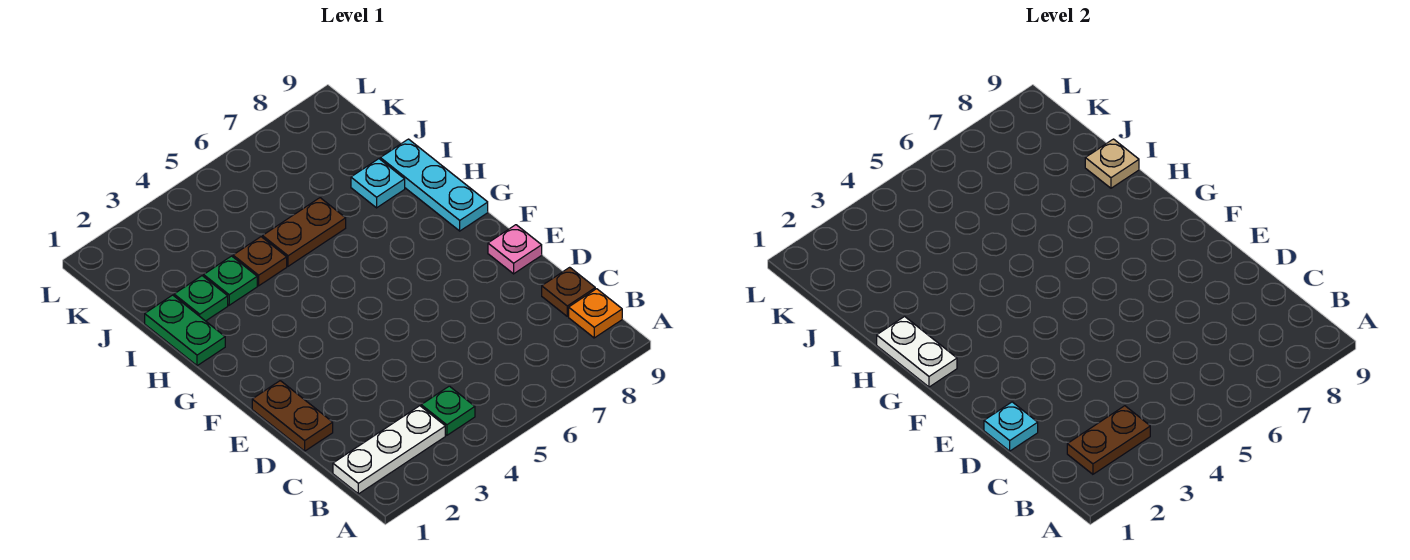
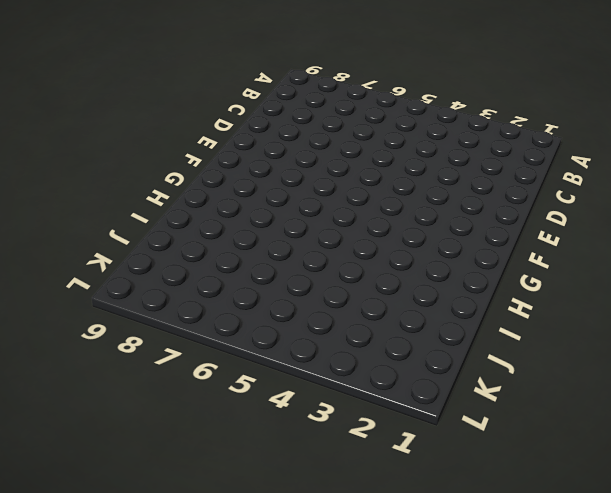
none -> white plate B1:B3 level 1
none -> green plate B4 level 1
none -> orange plate B9 level 1

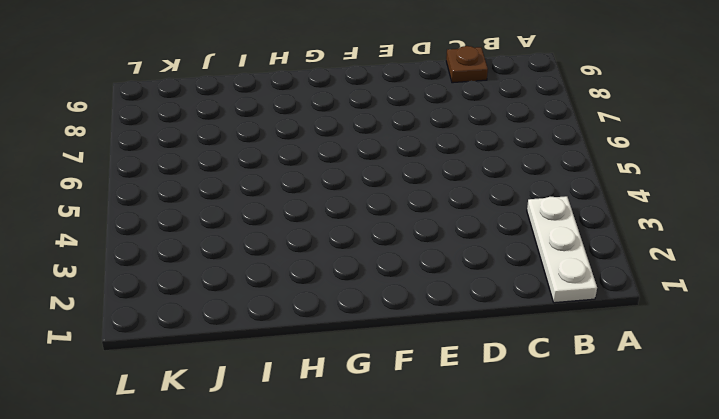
none -> green plate B4 level 1
none -> orange plate B9 level 1
none -> brown plate D1:E1 level 1

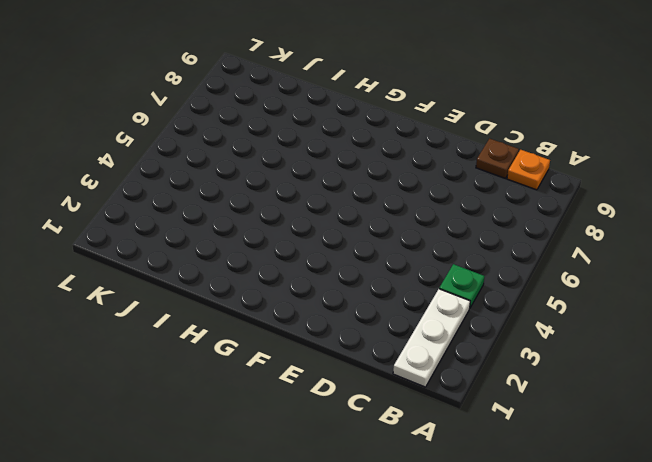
none -> brown plate D1:E1 level 1
none -> pink plate E9 level 1
none -> cyan plate G9:I9 level 1

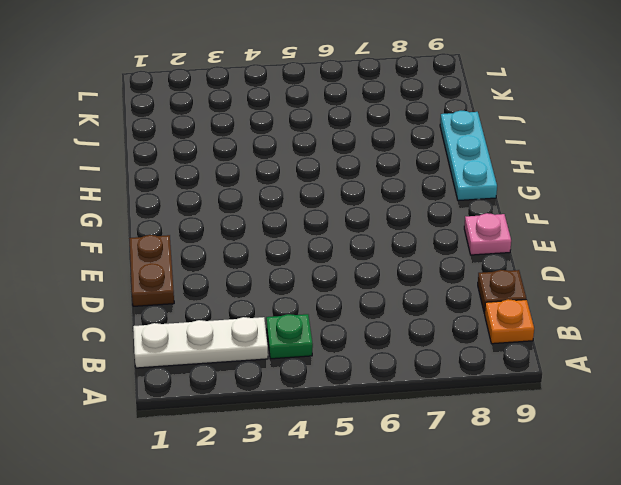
none -> green plate H1:I1 level 1
none -> green plate I2 level 1
none -> green plate I3 level 1

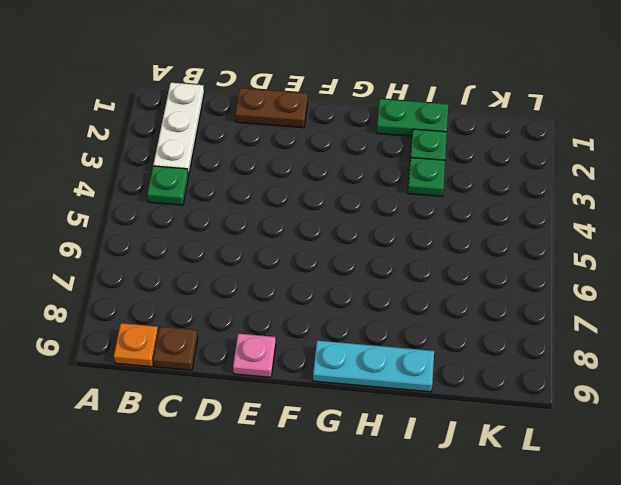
none -> brown plate I4 level 1
none -> brown plate I5:I6 level 1
none -> cyan plate I8 level 1

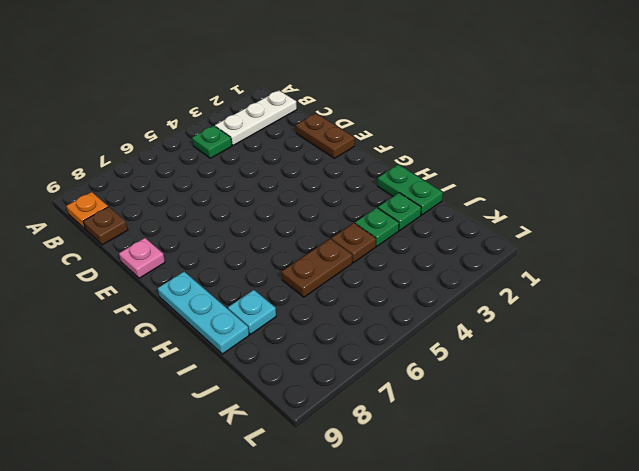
none -> brown plate B2:B3 level 2
none -> cyan plate D1 level 2
none -> white plate G1:H1 level 2

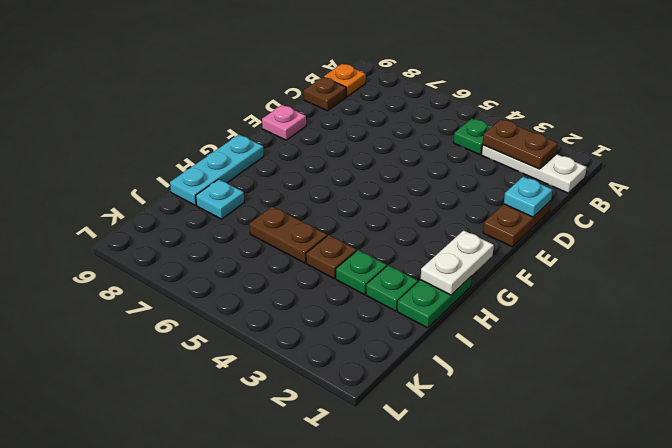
none -> tan plate I9 level 2

